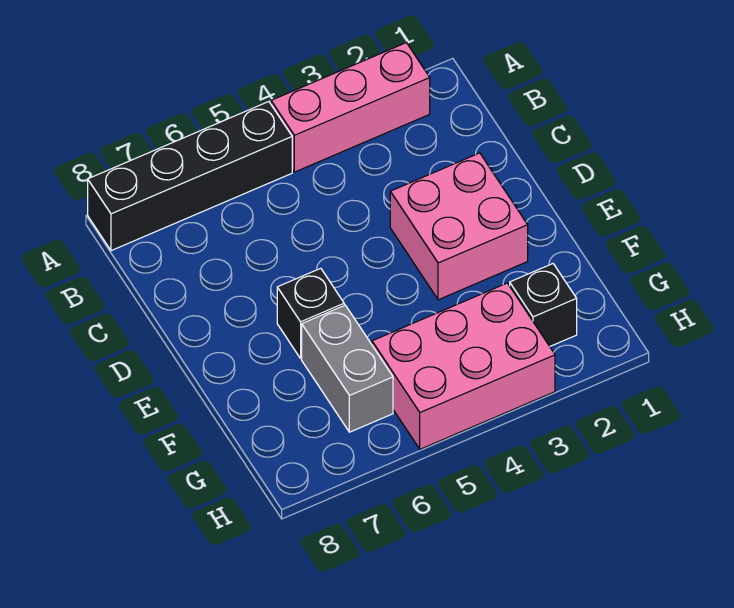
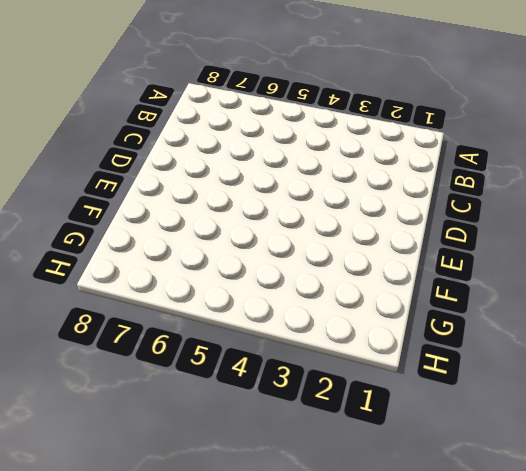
none -> pink brick A2:A4 level 1
none -> black brick A5:A8 level 1

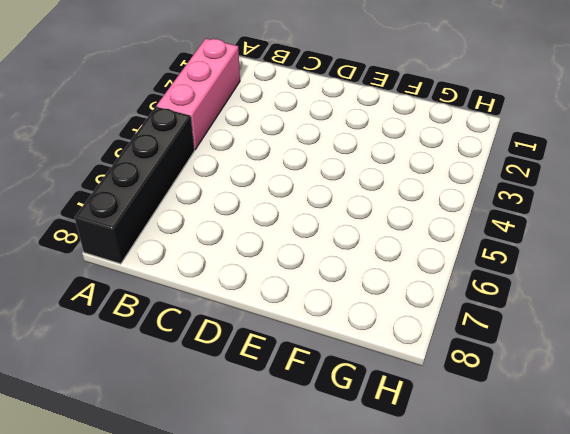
none -> pink brick D2:E3 level 1
none -> black brick E6 level 1

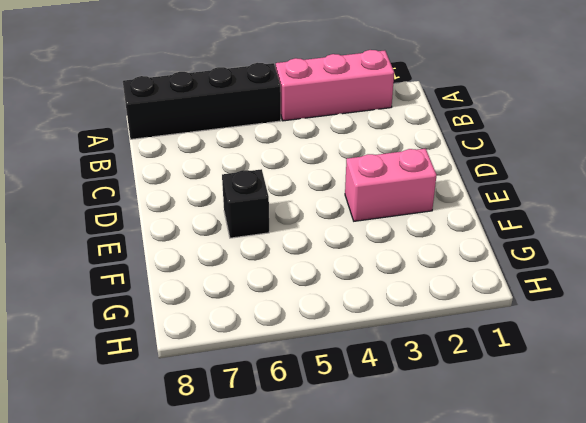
pink brick E2:E3 level 1 -> pink brick D2:E3 level 1
none -> grey brick F6:G6 level 1
none -> black brick G2 level 1

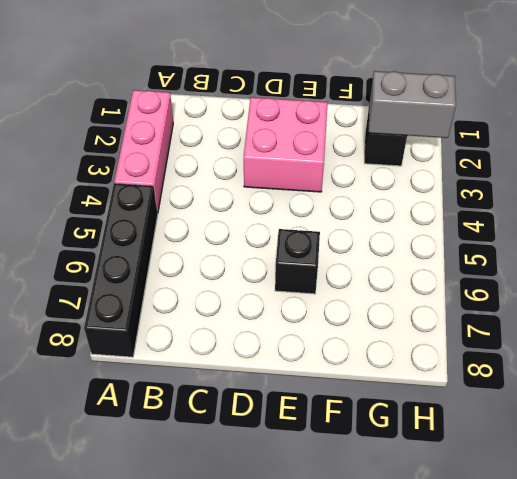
grey brick G2:H2 level 2 -> grey brick F6:G6 level 1
none -> pink brick G3:H5 level 1

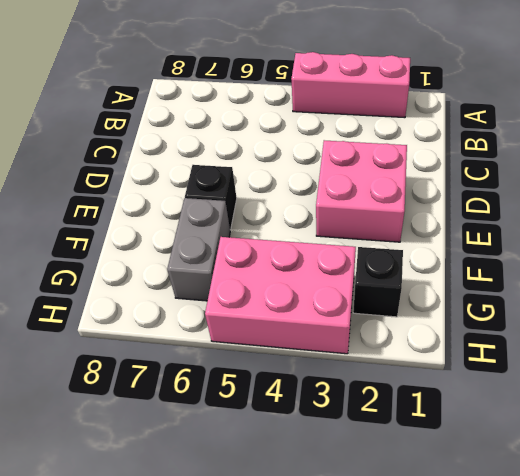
none -> black brick A5:A8 level 1

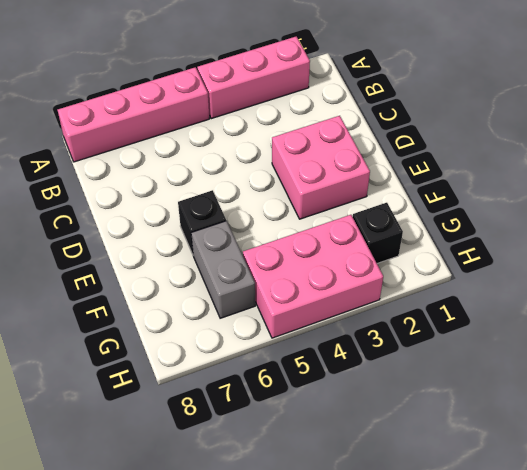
pink brick A5:A8 level 1 -> black brick A5:A8 level 1

